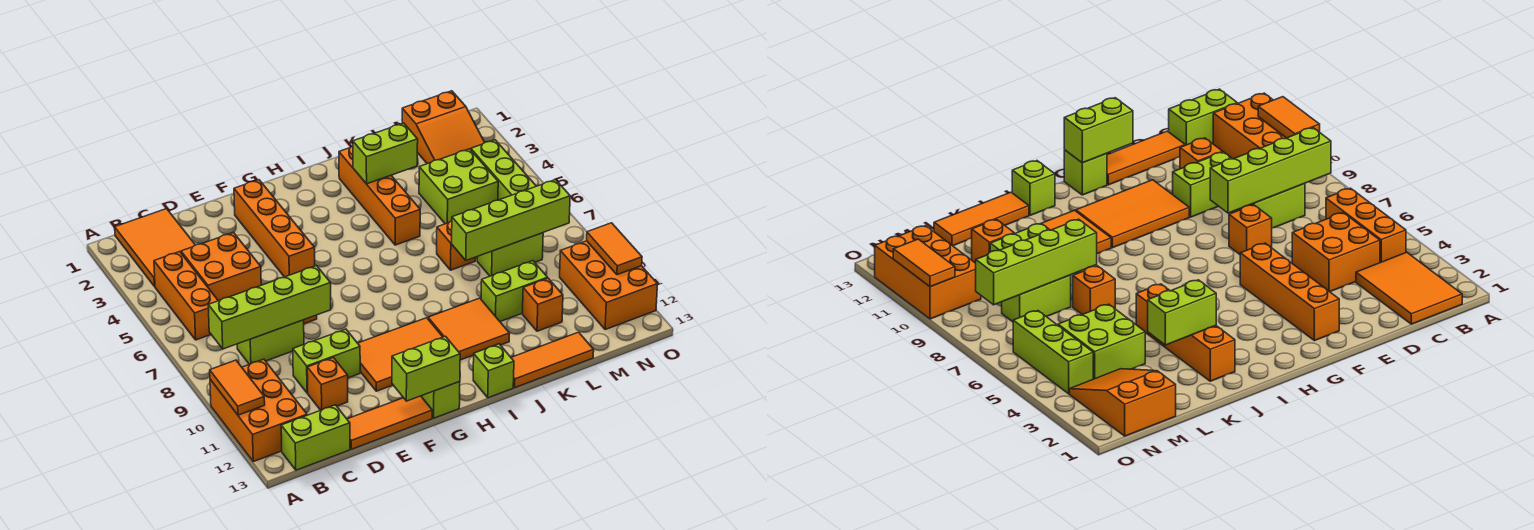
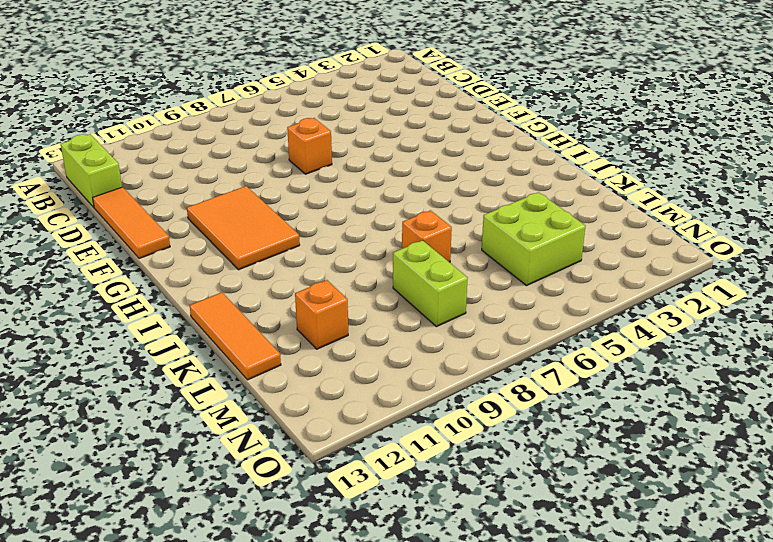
none -> orange brick A10:B12 level 1
none -> orange tile B1:C3 level 1
none -> orange brick B4:B6 level 1
none -> orange brick C4:D5 level 1

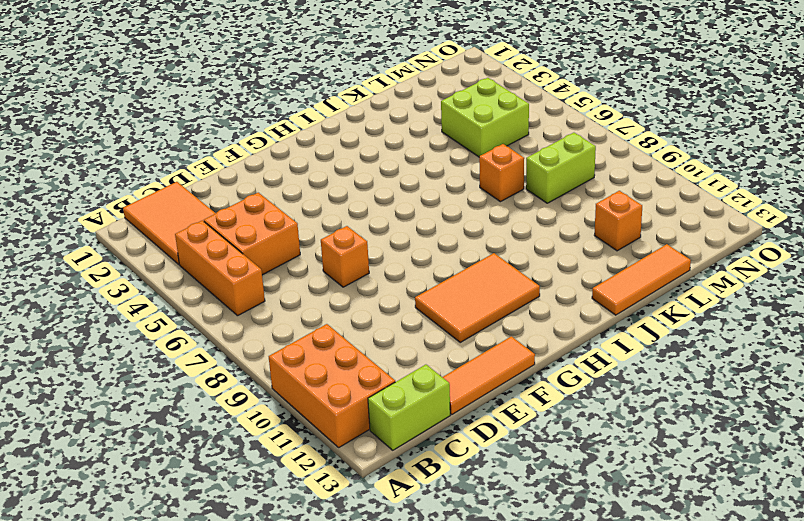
none -> lime brick C8:D8 level 1
none -> lime brick D10:E10 level 1
none -> orange brick D11 level 1
none -> orange brick F2:F5 level 1

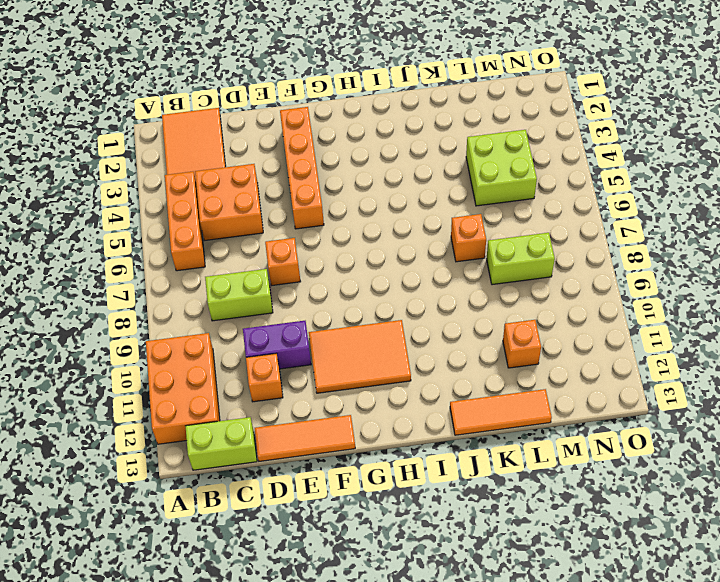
purple brick D10:E10 level 1 -> lime brick D10:E10 level 1
none -> lime brick G13 level 1
none -> orange tile I10:J11 level 1
none -> lime brick I13 level 1
none -> orange brick J2:J5 level 1

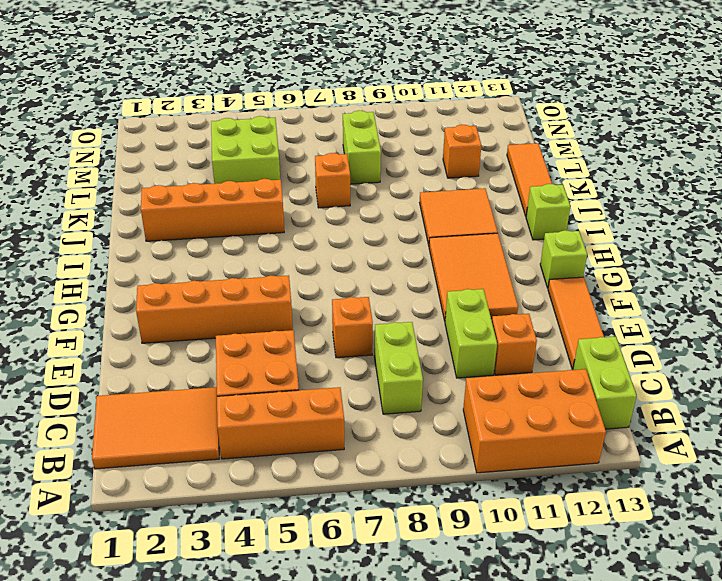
none -> lime brick K10:L10 level 1
none -> orange slope M1:N3 level 1 top 1
none -> lime brick N4:N6 level 1
none -> orange brick N10:O12 level 1

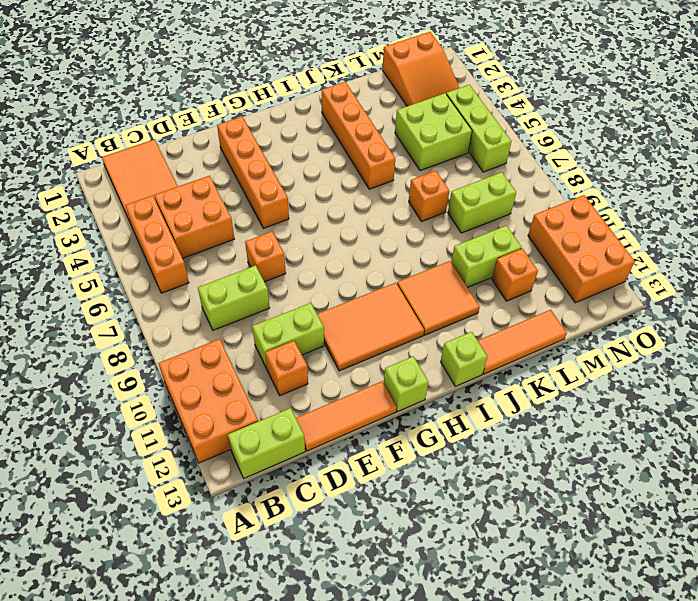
none -> orange tile A10:A11 level 2
none -> lime brick B8:E8 level 2
none -> lime brick F13:G13 level 2
none -> lime brick J3:K3 level 2

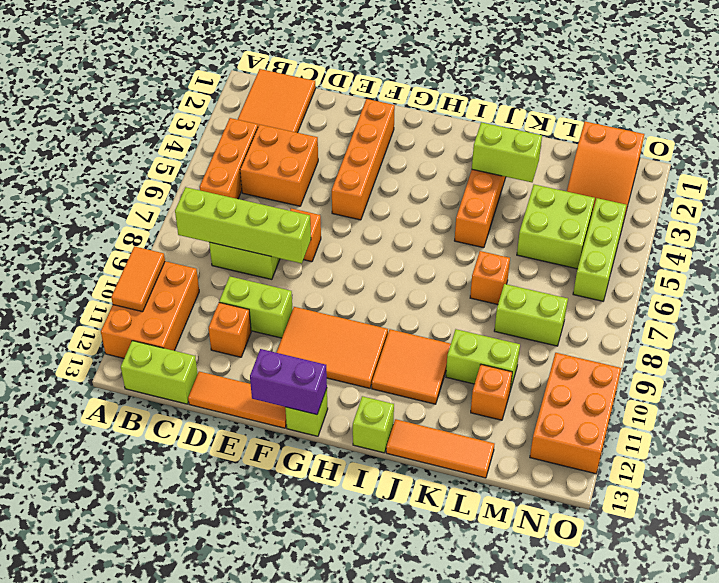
purple brick F13:G13 level 2 -> lime brick F13:G13 level 2
none -> lime brick K8:N8 level 2
none -> orange tile O10:O11 level 2

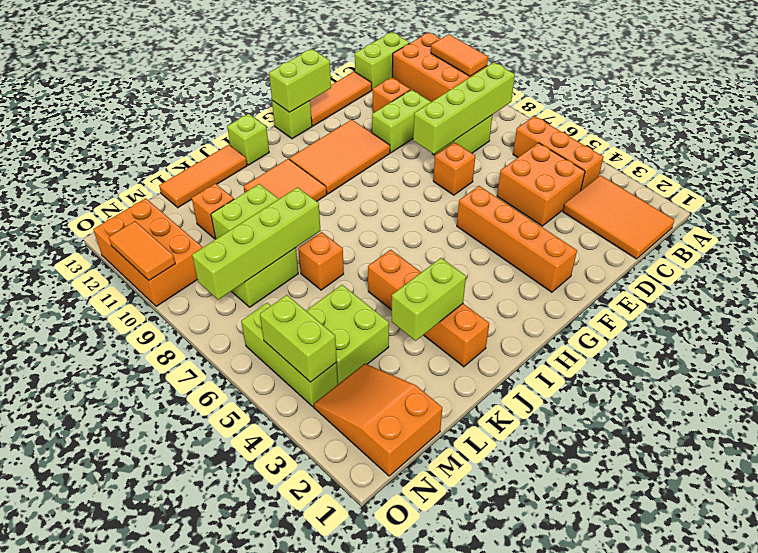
lime brick N4:N5 level 2 -> none

